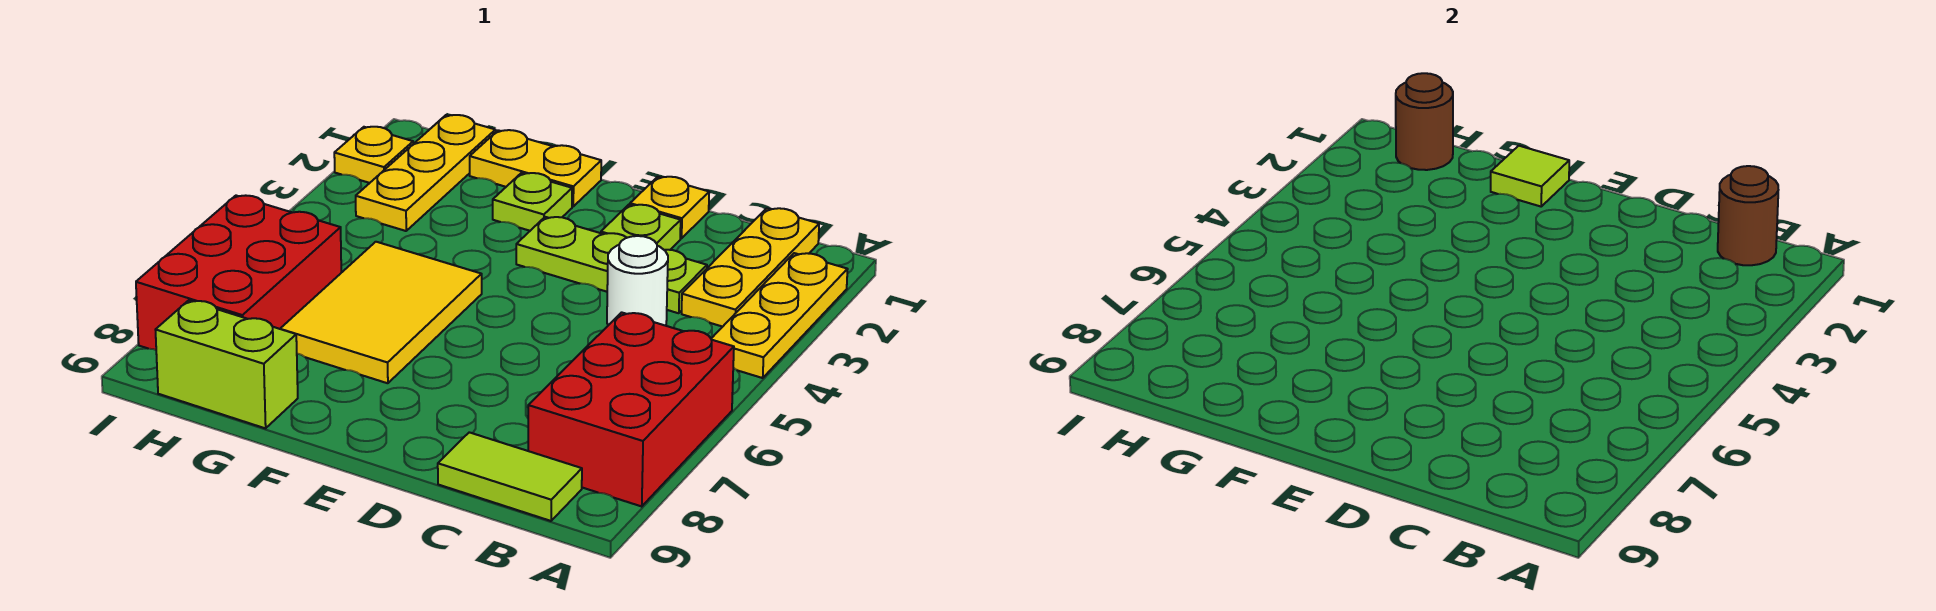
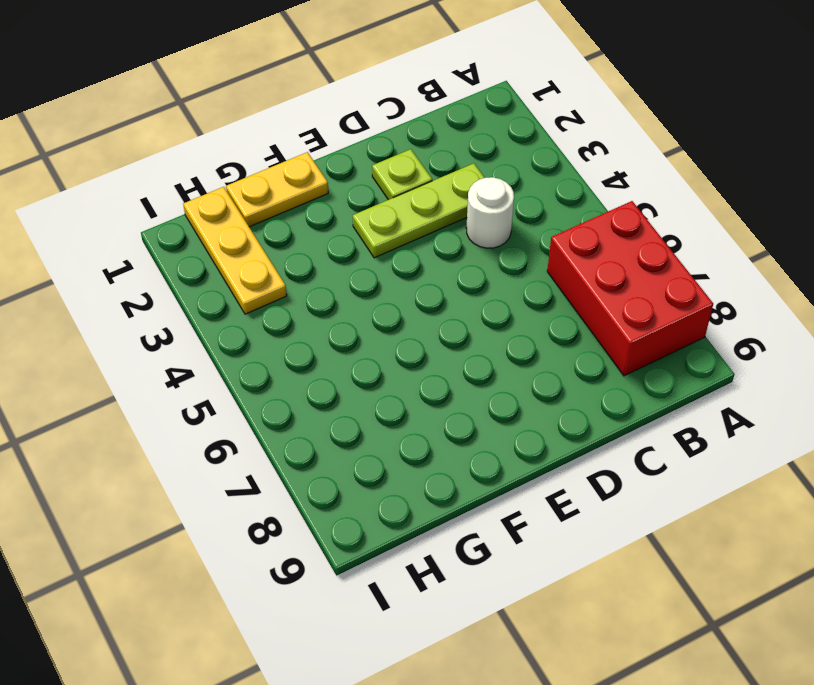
none -> yellow plate A2:A4 level 1
none -> yellow plate B1:B3 level 1
none -> lime tile B9:C9 level 1

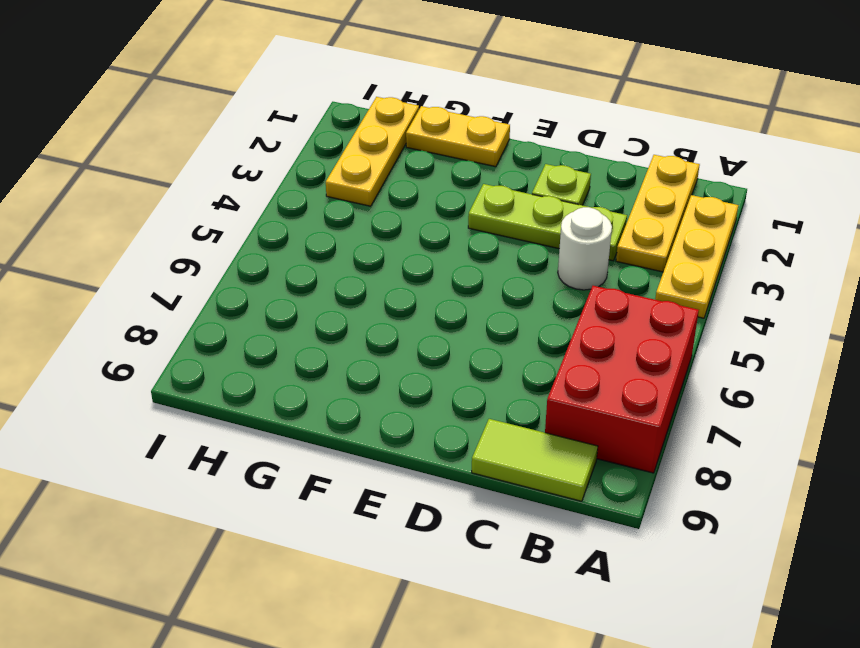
none -> yellow plate D1 level 1
none -> lime plate F2 level 1
none -> yellow tile F5:G7 level 1

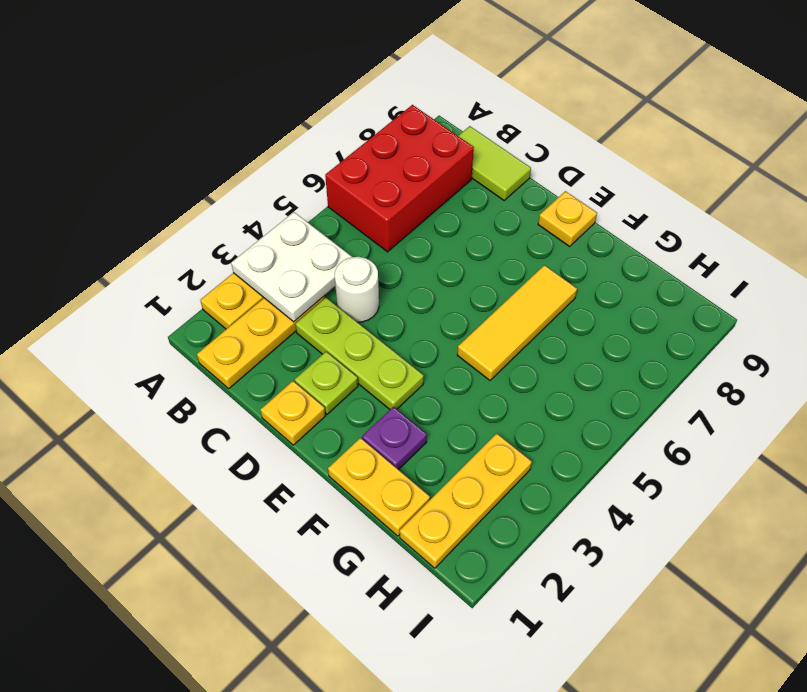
white plate A3:B4 level 2 -> none
yellow plate E9 level 1 -> yellow plate I2 level 1
purple plate F2 level 1 -> lime plate F2 level 1
yellow tile F5:F7 level 1 -> yellow tile F5:G7 level 1
none -> lime brick G9:H9 level 1
none -> red brick H6:I8 level 1
none -> brown round brick B1 level 2

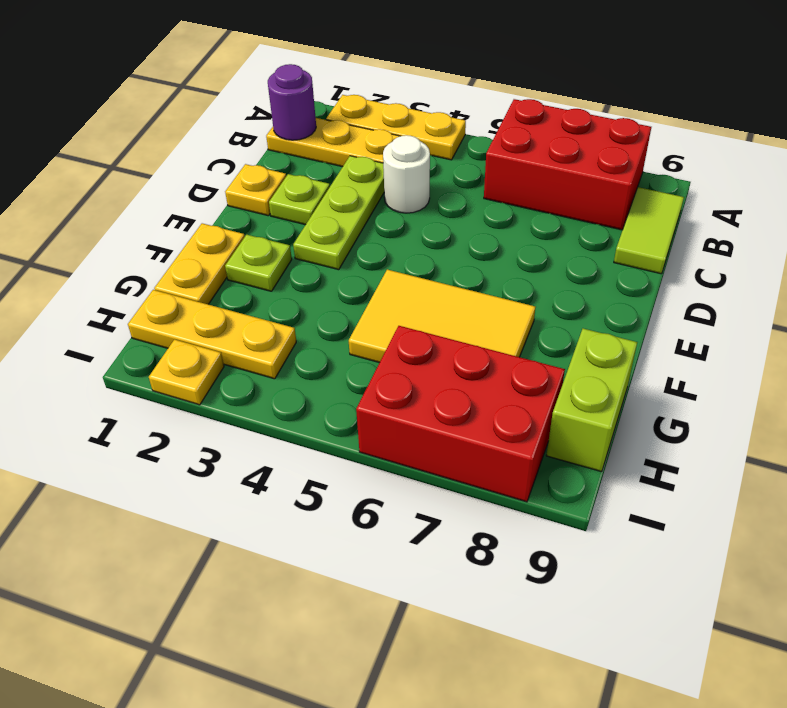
purple round brick B1 level 2 -> brown round brick B1 level 2
none -> lime tile F1 level 2
none -> brown round brick H1 level 2

